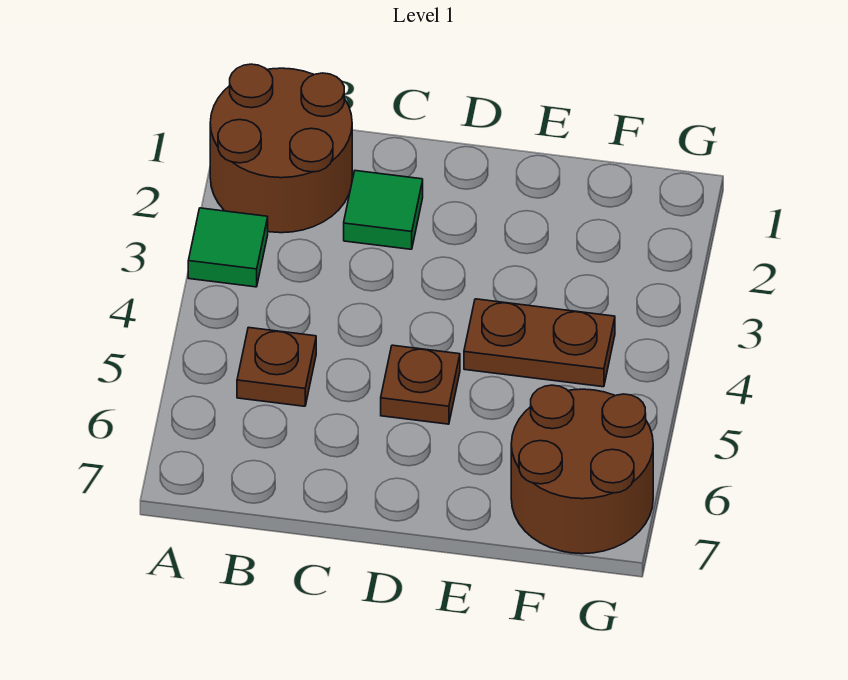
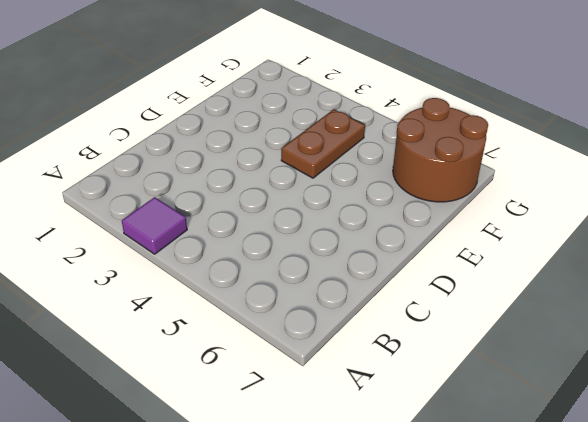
purple tile A3 level 1 -> green tile A3 level 1
none -> brown round brick A1:B2 level 1
none -> brown plate B5 level 1

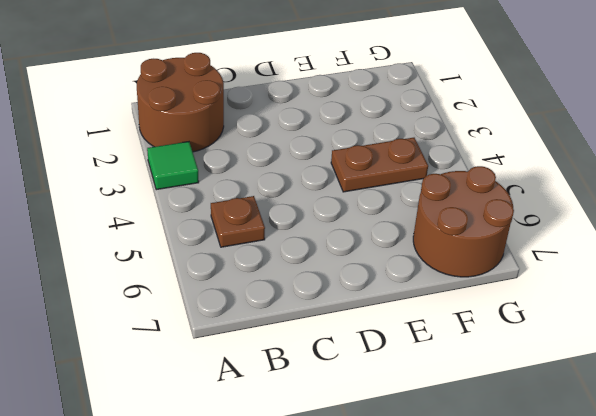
none -> green tile C2 level 1
none -> brown plate D5 level 1

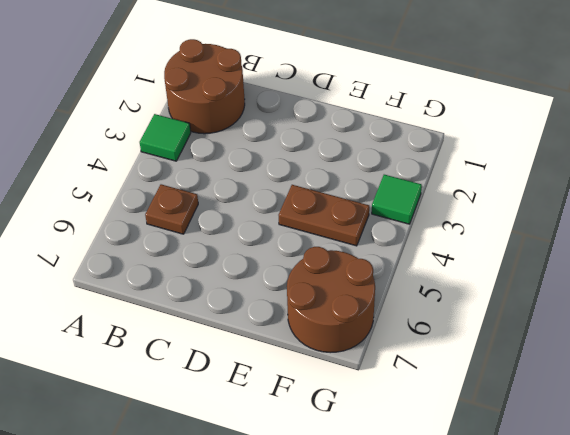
green tile G3 level 1 -> green tile C2 level 1
none -> brown plate D5 level 1

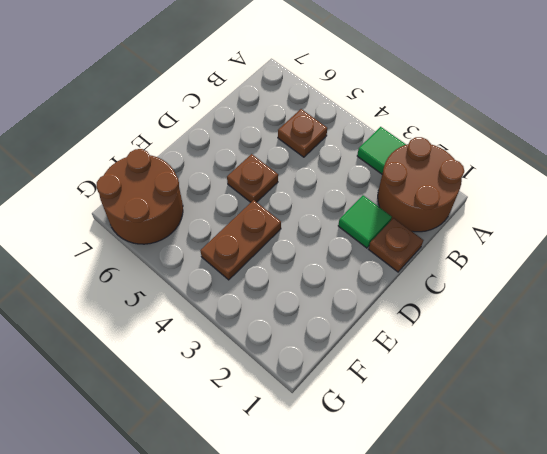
brown plate C1 level 1 -> none

